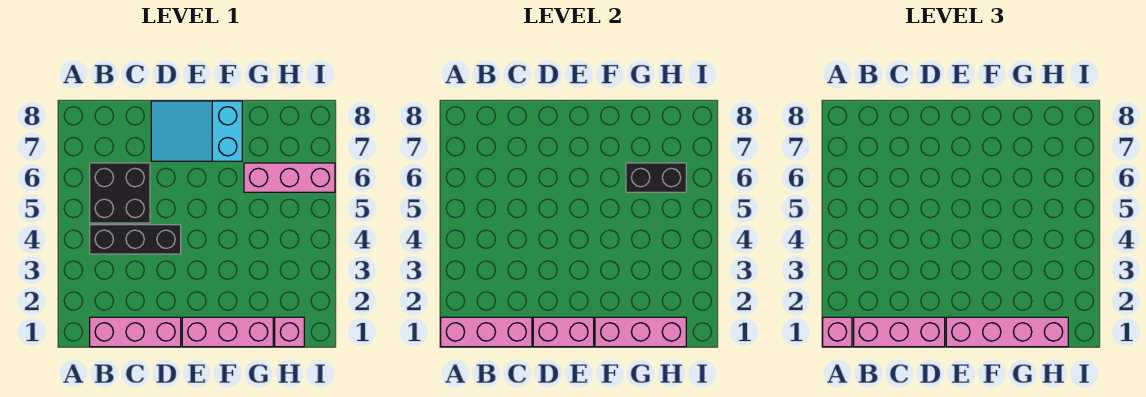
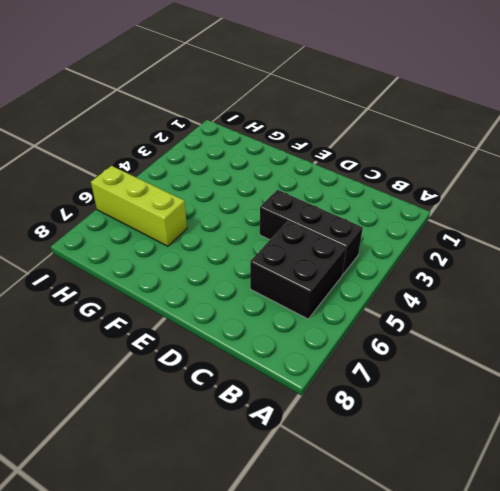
lime brick G6:I6 level 1 -> pink brick G6:I6 level 1
none -> pink brick B1:D1 level 1
none -> cyan slope D7:F8 level 1 top F
none -> pink brick E1:G1 level 1

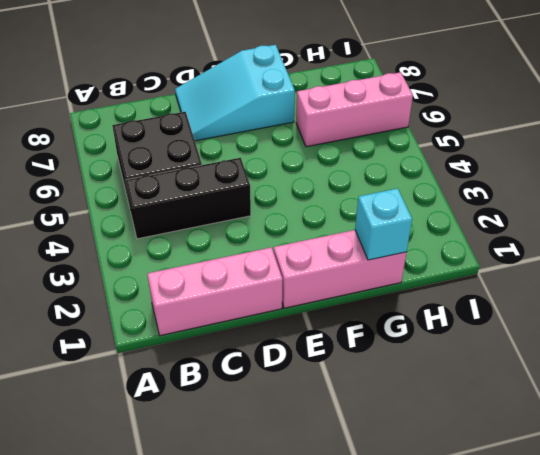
cyan brick G1 level 2 -> pink brick F1:H1 level 2
none -> pink brick H1 level 1
none -> pink brick A1:C1 level 2
none -> pink brick D1:E1 level 2

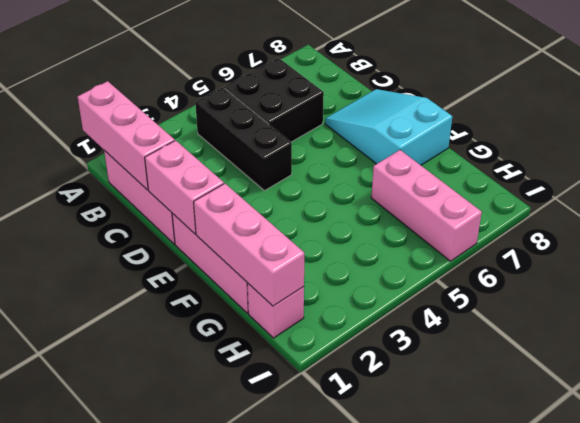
none -> black brick G6:H6 level 2
none -> pink brick A1 level 3
none -> pink brick B1:D1 level 3

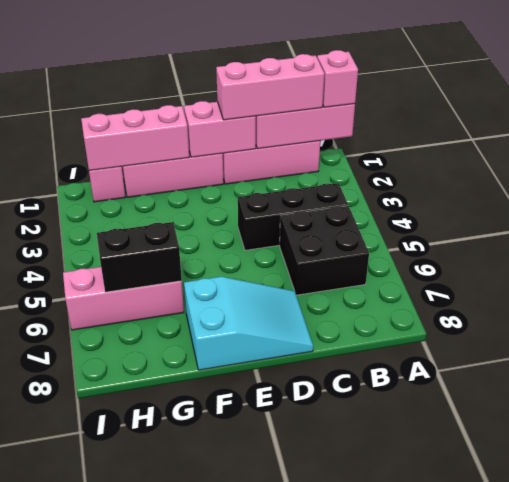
none -> pink brick E1:H1 level 3

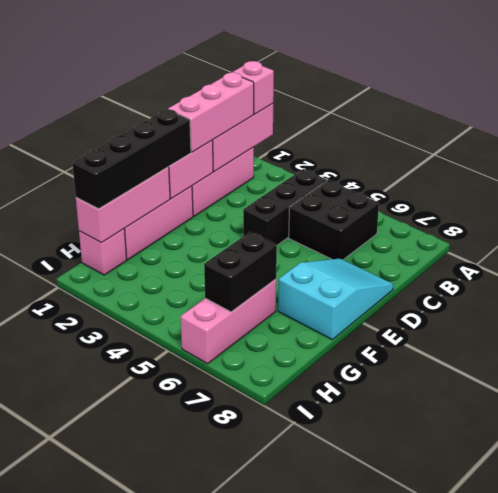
black brick E1:H1 level 3 -> pink brick E1:H1 level 3

